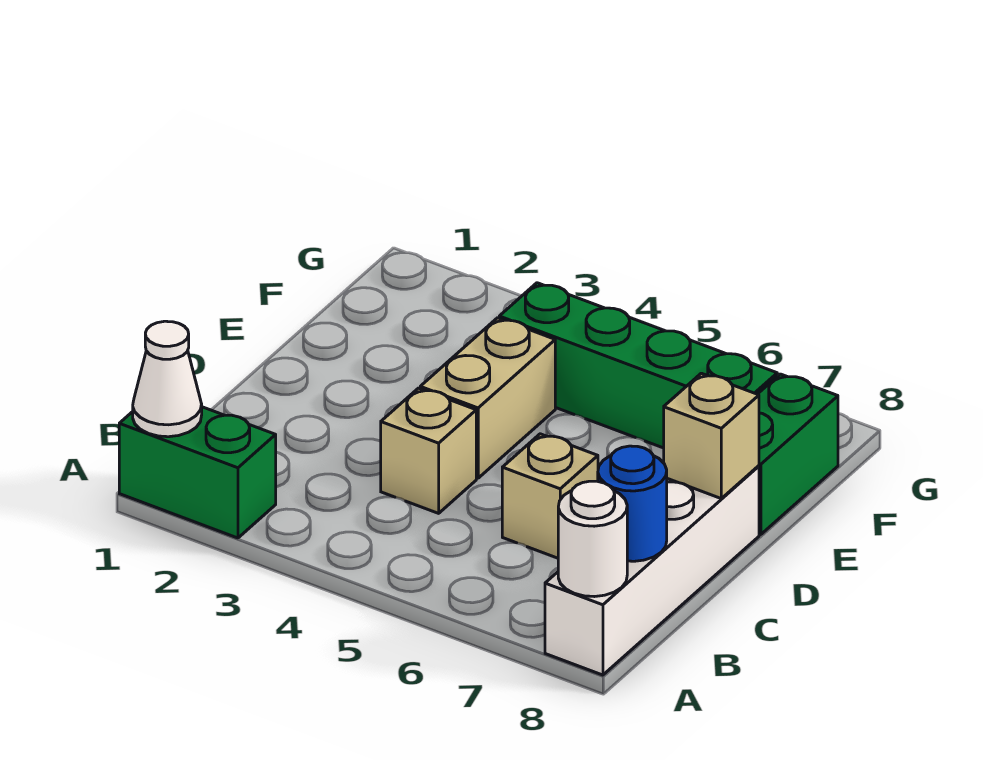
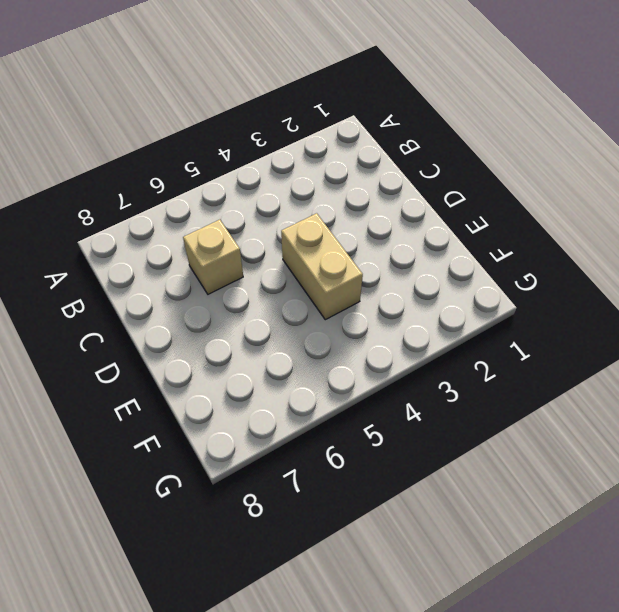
none -> green brick A1:A2 level 1
none -> white brick A8:D8 level 1

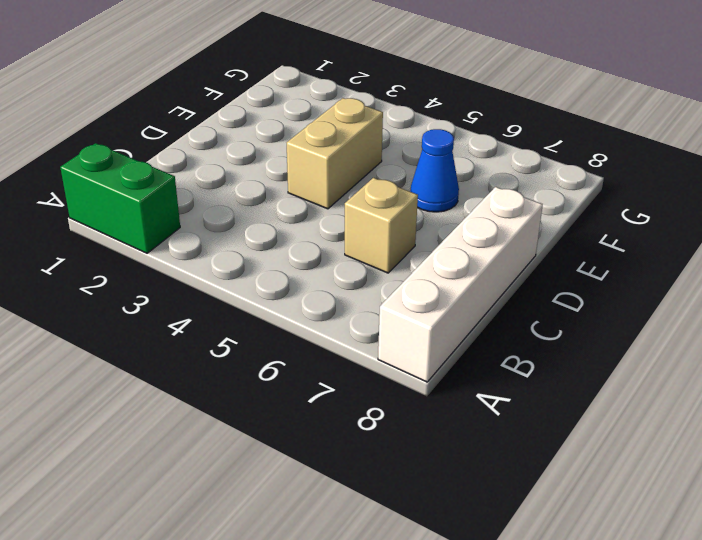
blue cone E6 level 1 -> none
none -> tan brick C4 level 1
none -> green brick E8:F8 level 1

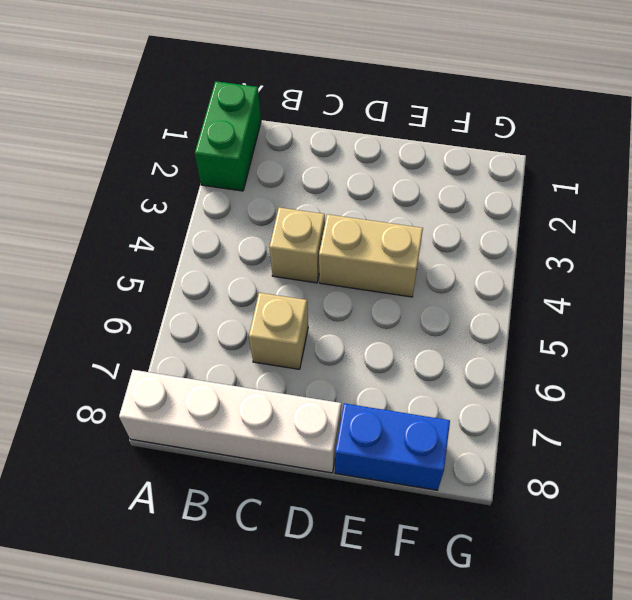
blue brick E8:F8 level 1 -> green brick E8:F8 level 1
none -> green brick F4:F7 level 1
none -> white cone A1 level 2

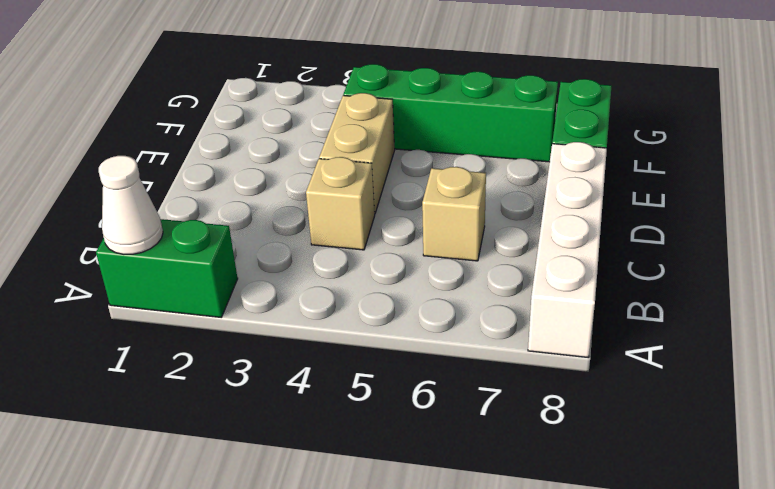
none -> white round brick A8 level 2
none -> blue round brick B8 level 2

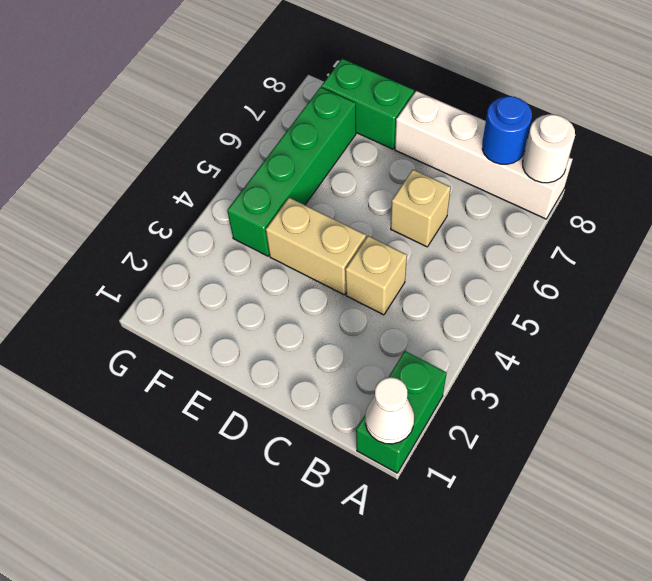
none -> tan brick D8 level 2

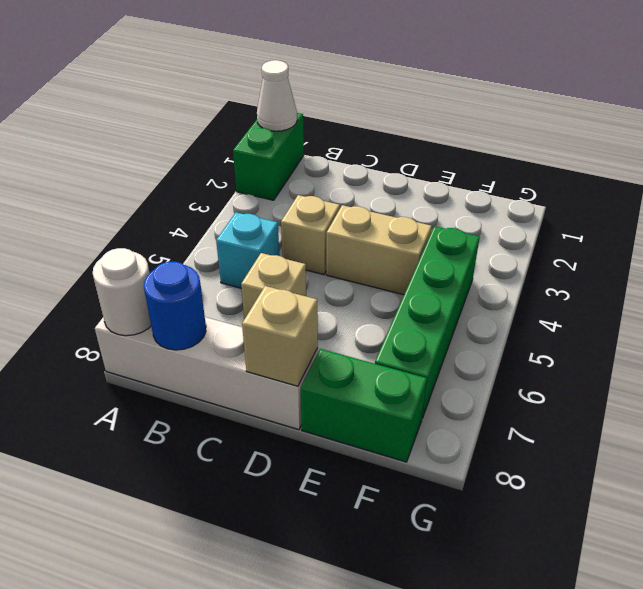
cyan brick B5 level 1 -> none

